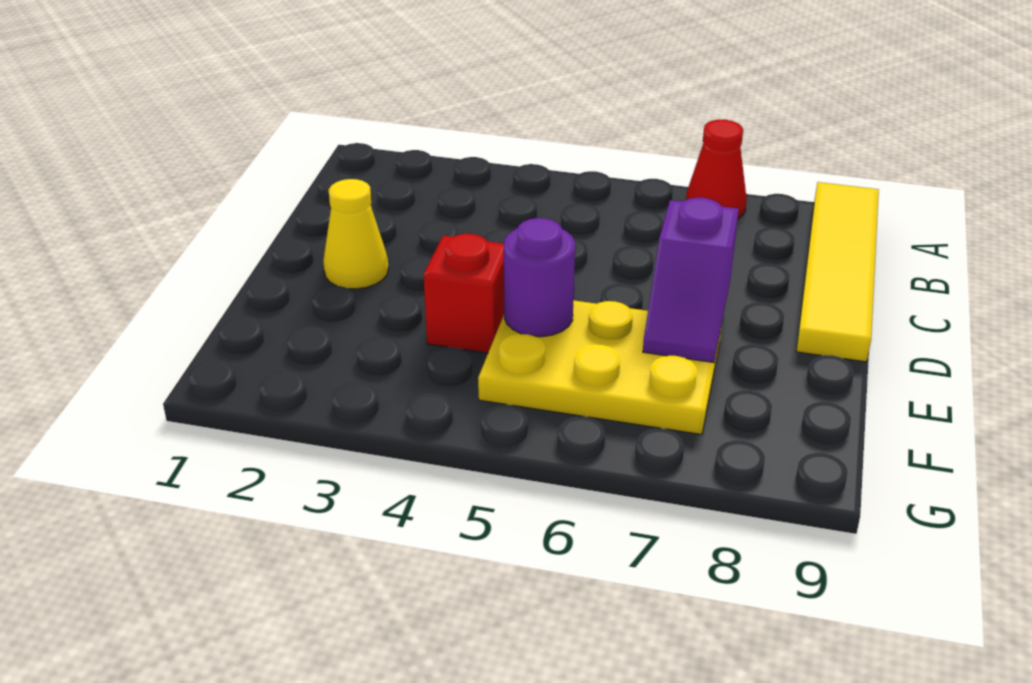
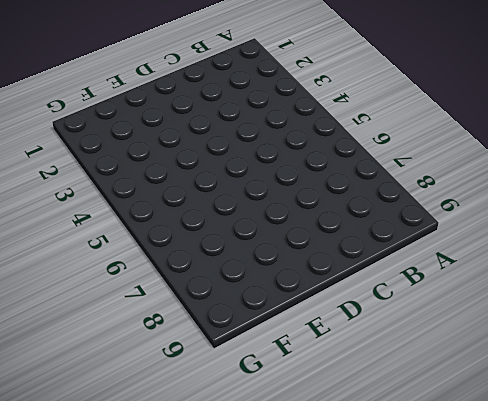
none -> red cone A7 level 1
none -> yellow tile A9:D9 level 1

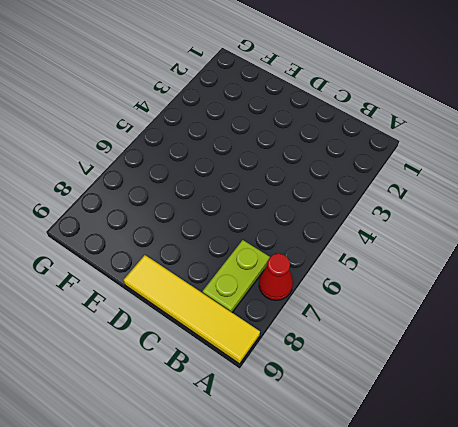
lime plate B7:B8 level 1 -> none
none -> yellow cone D2 level 1
none -> red brick E4 level 1

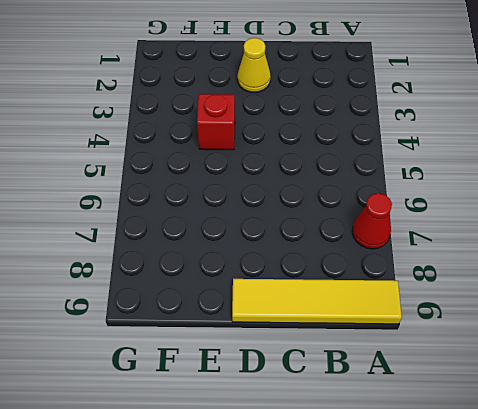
none -> yellow plate E5:F7 level 1
none -> purple slope D7:E7 level 2 top D

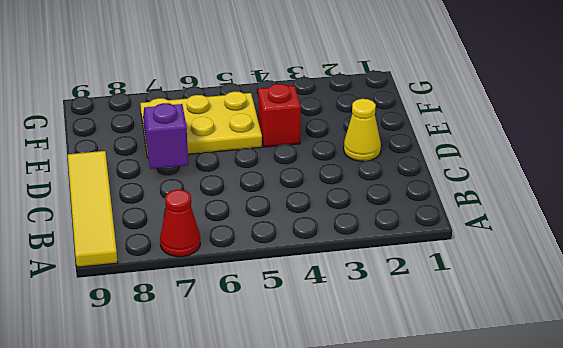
none -> purple round brick E5 level 2

